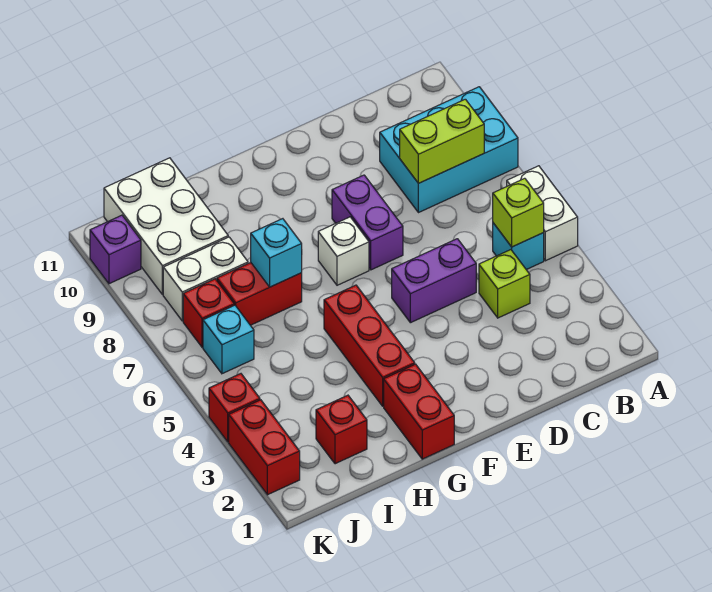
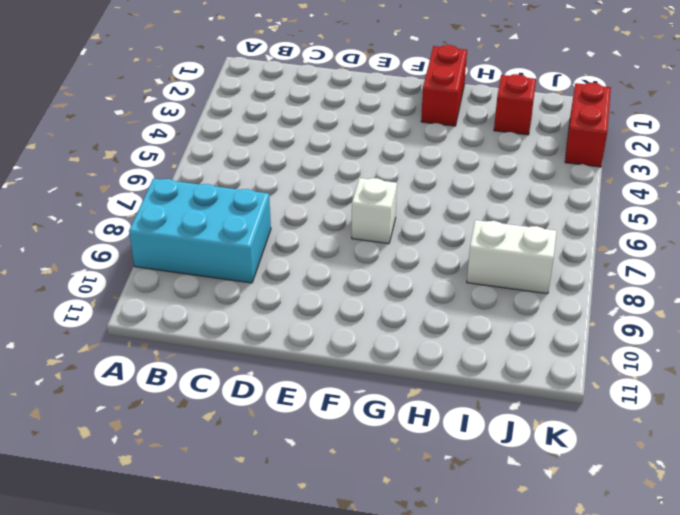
none -> white brick A5:A6 level 1
none -> cyan brick B5 level 1
none -> lime brick C4 level 1

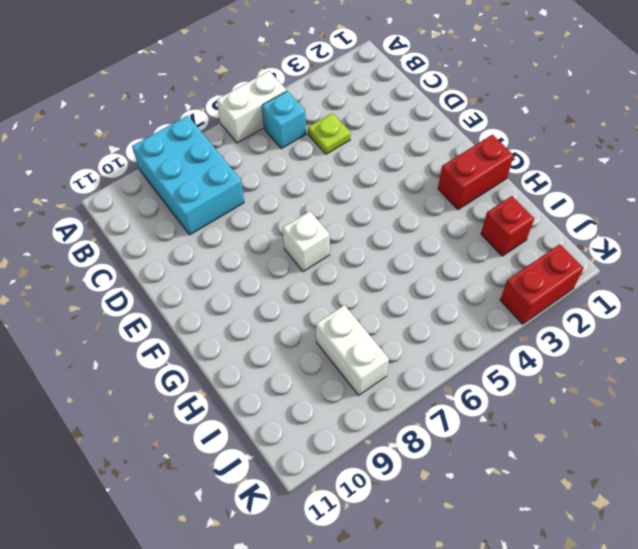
lime plate C4 level 1 -> lime brick C4 level 1
none -> purple brick D5:E5 level 1
none -> purple brick E7:E8 level 1
none -> red brick G3:G5 level 1

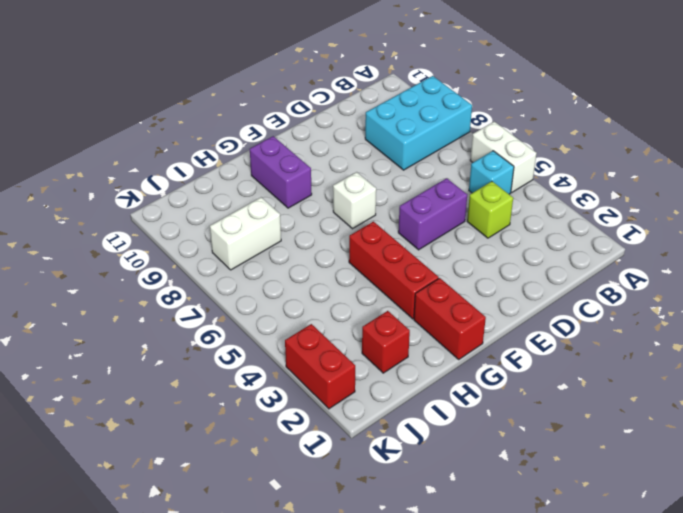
purple brick G9:G10 level 1 -> purple brick E7:E8 level 1
none -> red brick H7:I7 level 1
none -> white brick I9:J11 level 1
none -> cyan brick J6 level 1

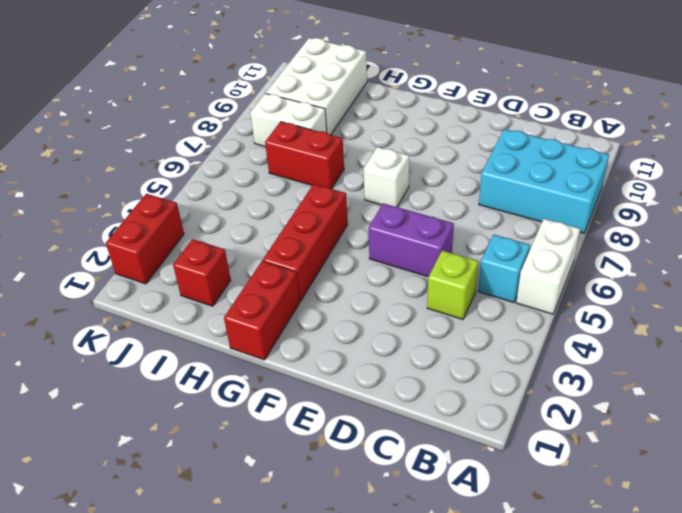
none -> purple brick E7:E8 level 1
none -> cyan brick J6 level 1
none -> red brick J7 level 1

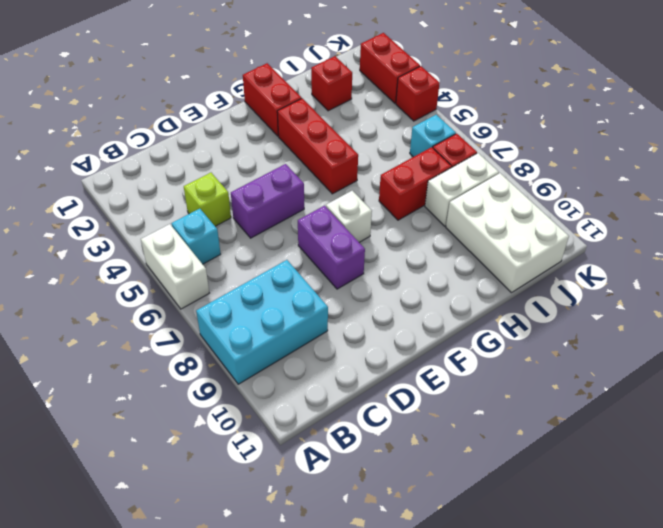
none -> purple brick K10 level 1
none -> lime brick B5 level 2
none -> lime brick B8:C8 level 2

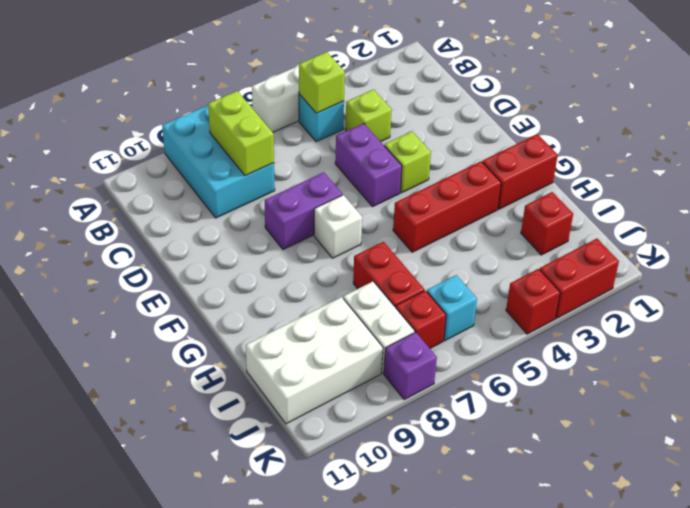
lime brick E4 level 1 -> none
purple brick K8 level 1 -> purple brick K10 level 1
none -> cyan brick H7 level 2

